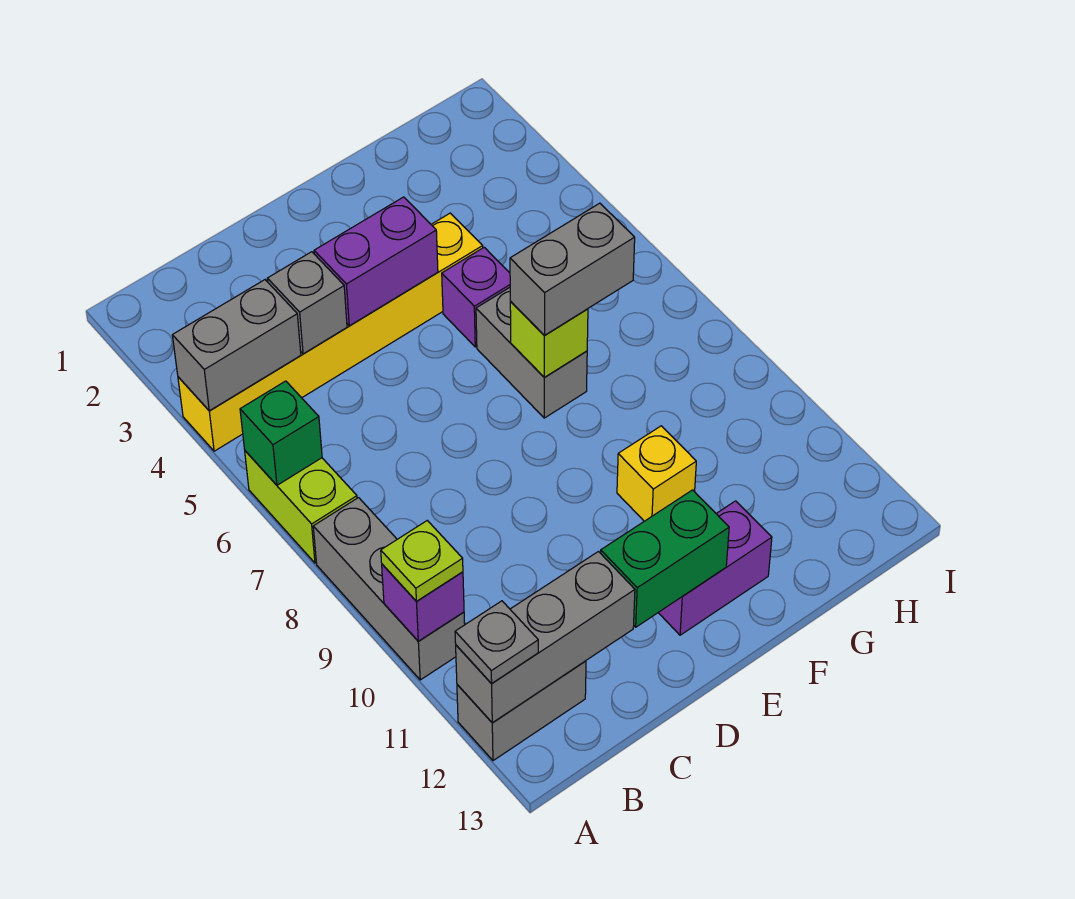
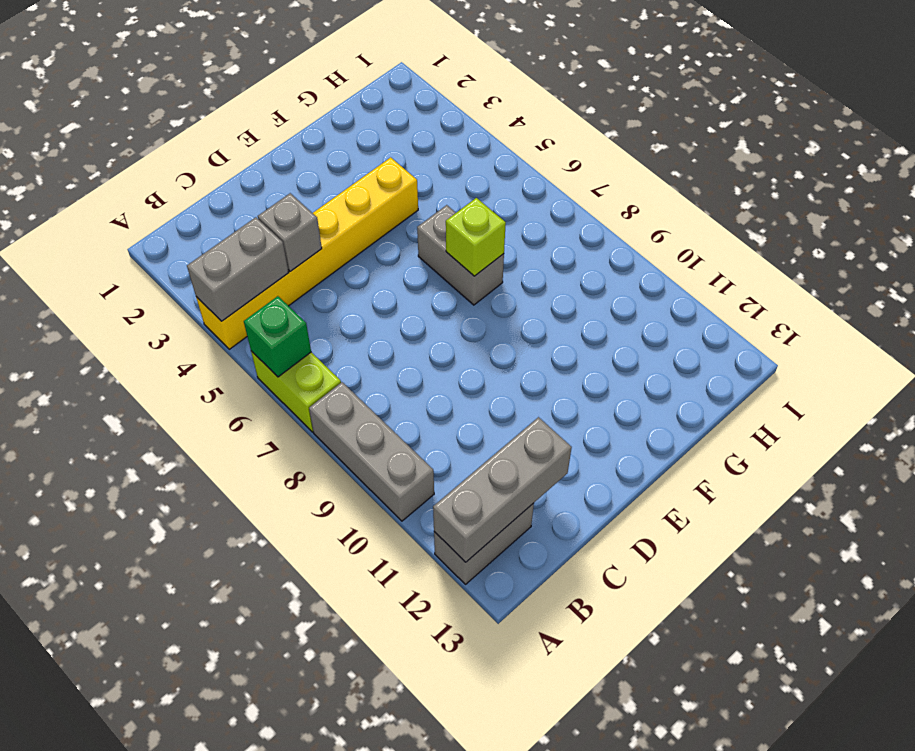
none -> purple brick E12:F12 level 1
none -> purple brick F5 level 1
none -> yellow brick F10 level 1

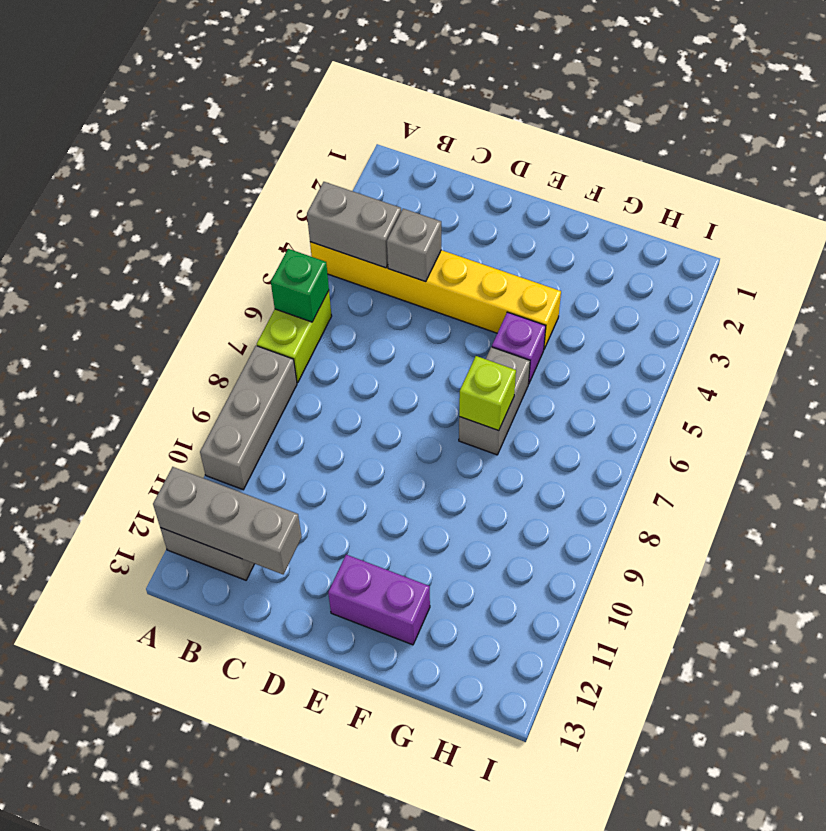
none -> yellow brick F10 level 1
none -> purple brick A10 level 2
none -> purple brick D4:E4 level 2

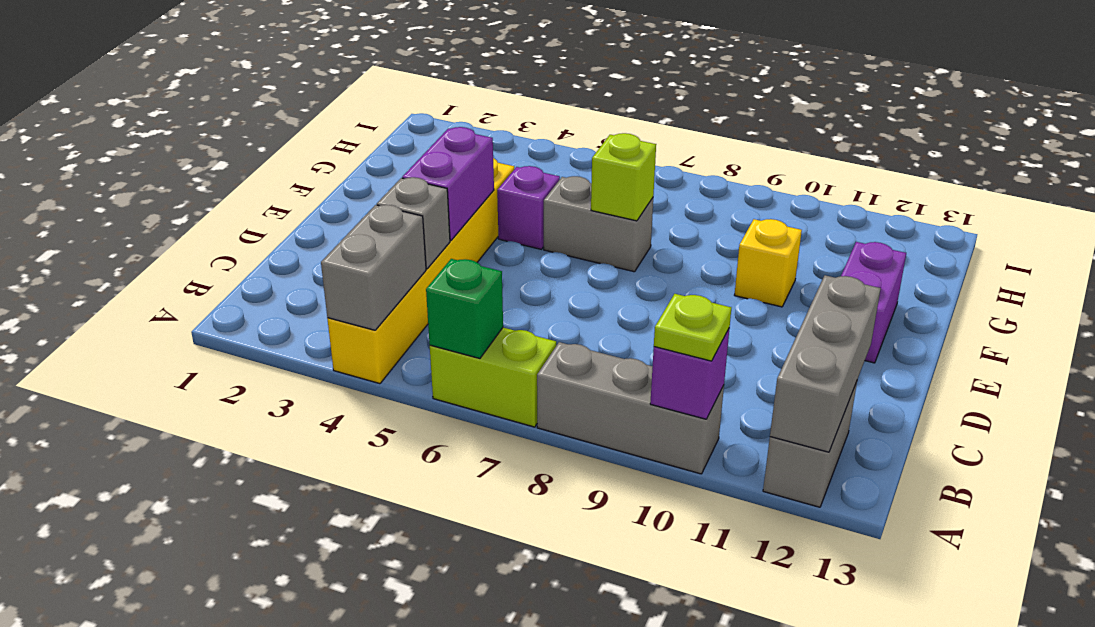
none -> green brick D12:E12 level 2
none -> grey plate A12 level 3
none -> grey brick F7:G7 level 3

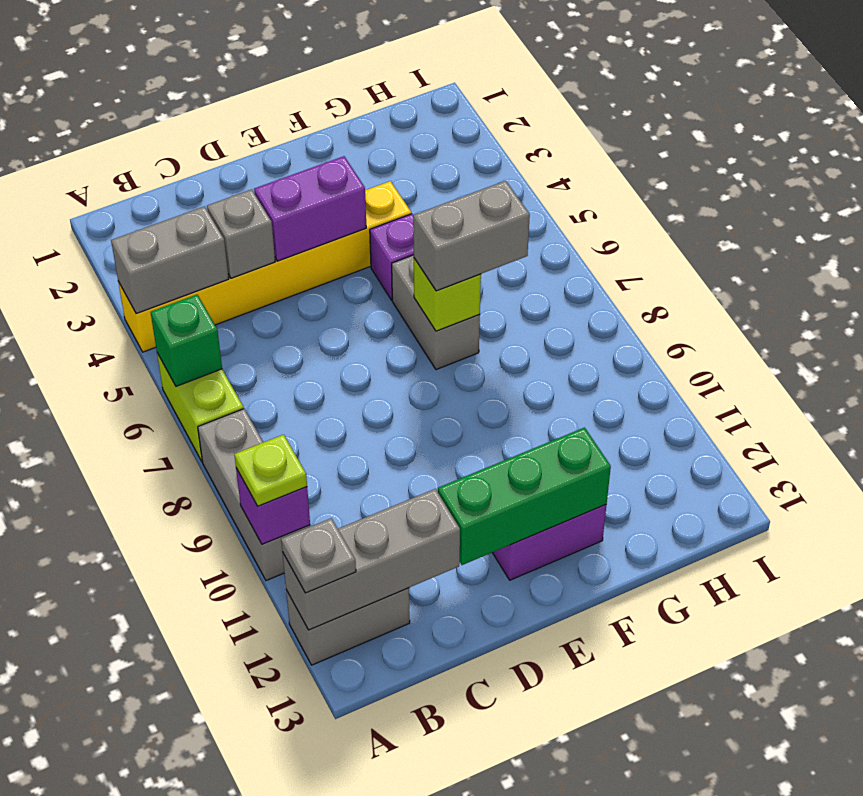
green brick D12:F12 level 2 -> green brick D12:E12 level 2
none -> yellow brick F10 level 1

